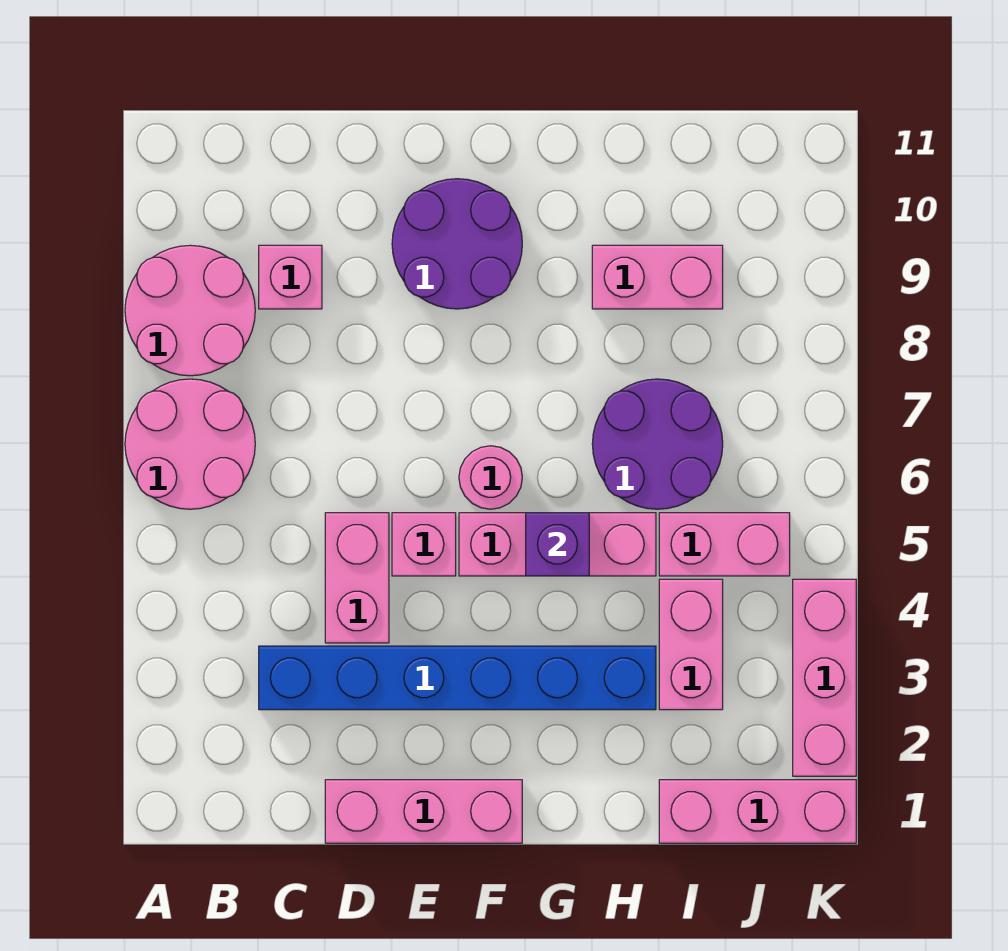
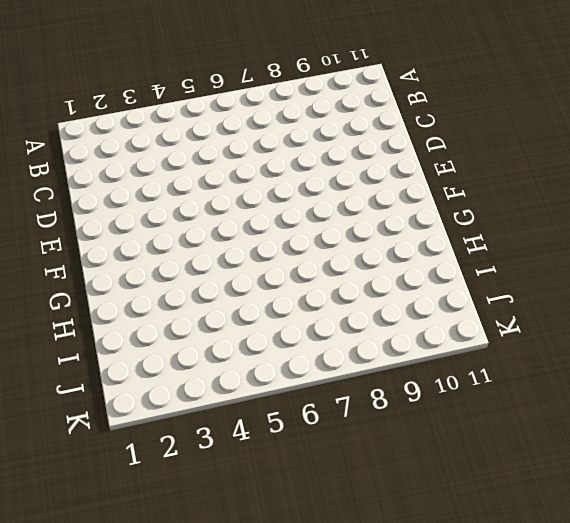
none -> pink round brick A6:B7 level 1
none -> pink round brick A8:B9 level 1
none -> blue brick C3:H3 level 1

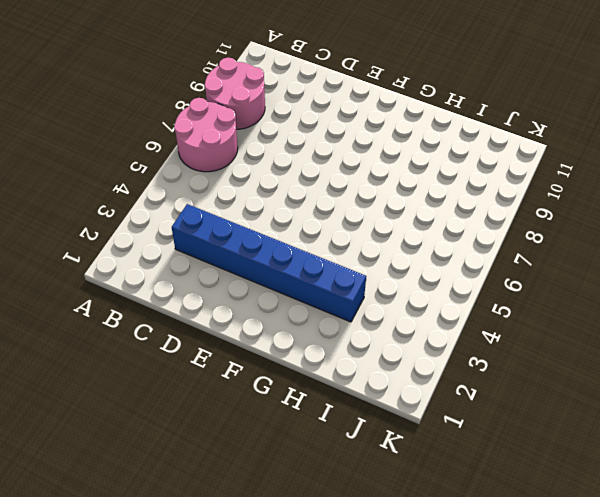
none -> pink brick C9 level 1
none -> pink brick D1:F1 level 1
none -> pink brick D4:D5 level 1

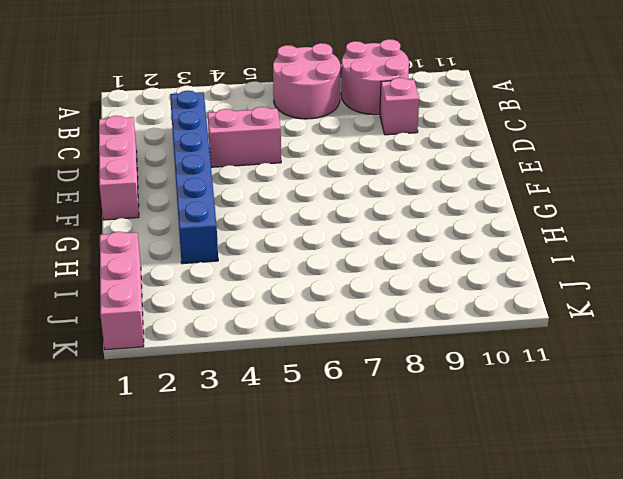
none -> pink brick E5 level 1
none -> purple round brick E9:F10 level 1
none -> pink brick F5:H5 level 1

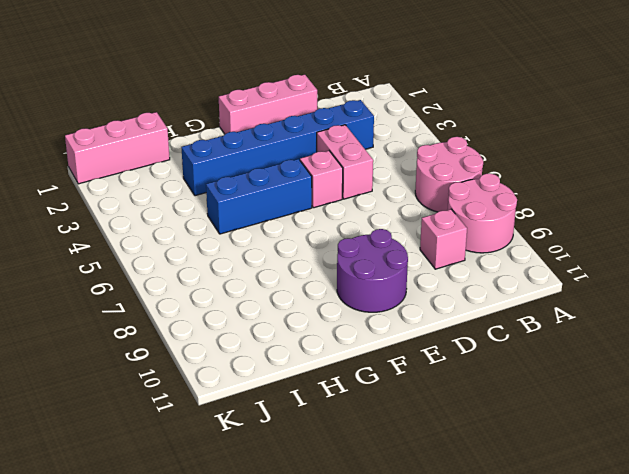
blue brick F5:H5 level 1 -> pink brick F5:H5 level 1
none -> pink round brick F6 level 1
none -> purple round brick H6:I7 level 1
none -> pink brick H9:I9 level 1

